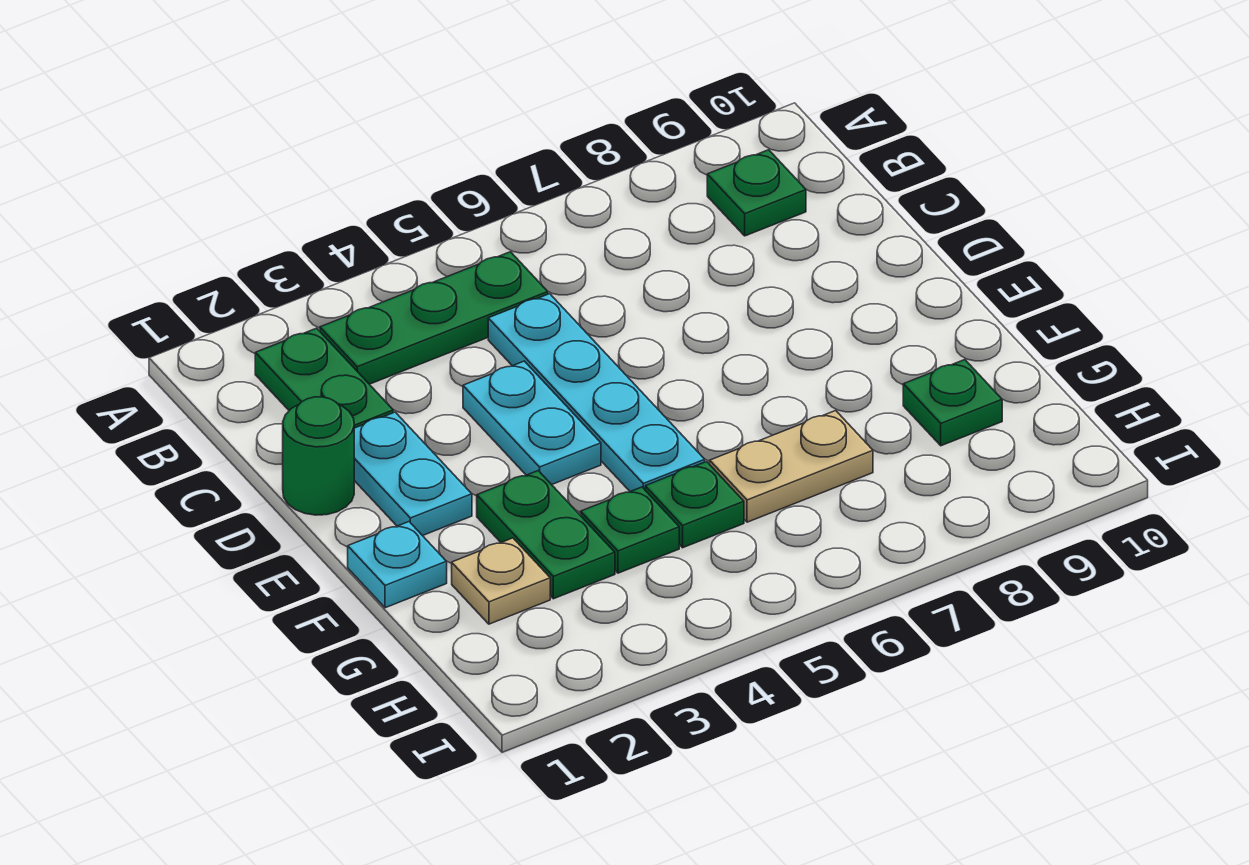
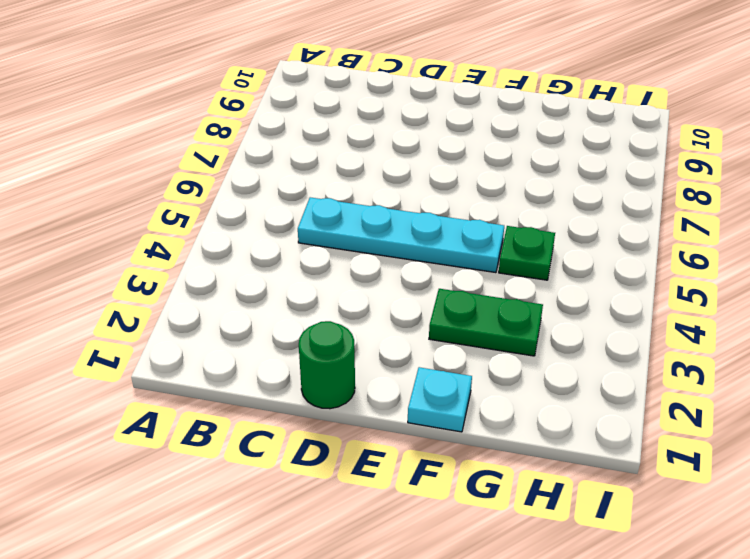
none -> green plate B2:C2 level 1
none -> green plate B3:B5 level 1
none -> green plate B9 level 1

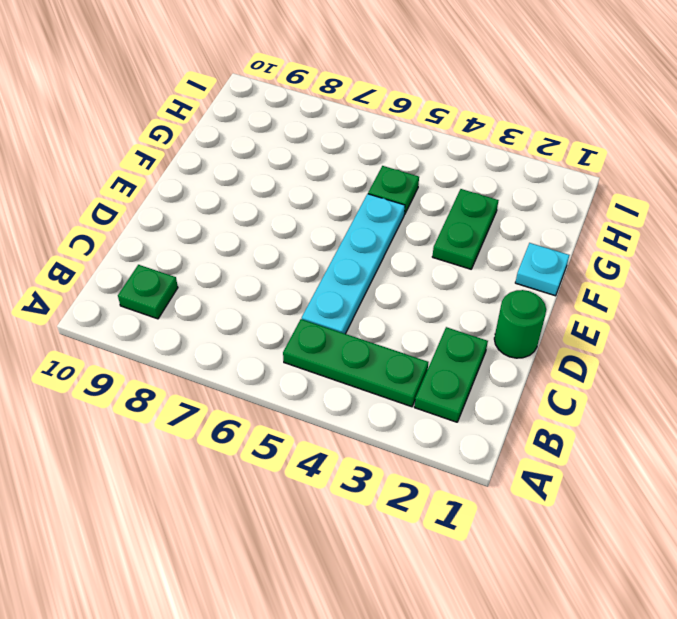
none -> cyan plate D2:E2 level 1
none -> cyan plate D4:E4 level 1
none -> tan plate G2 level 1

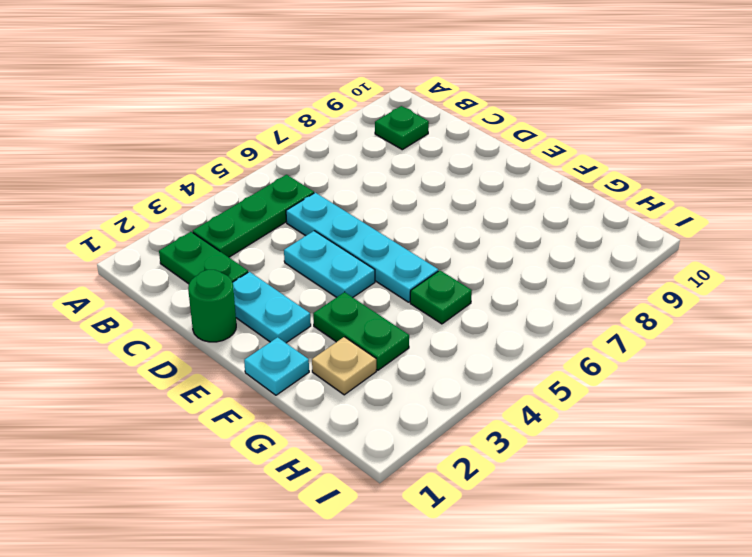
none -> green plate G4 level 1
none -> tan plate G6:G7 level 1
none -> green plate G9 level 1

